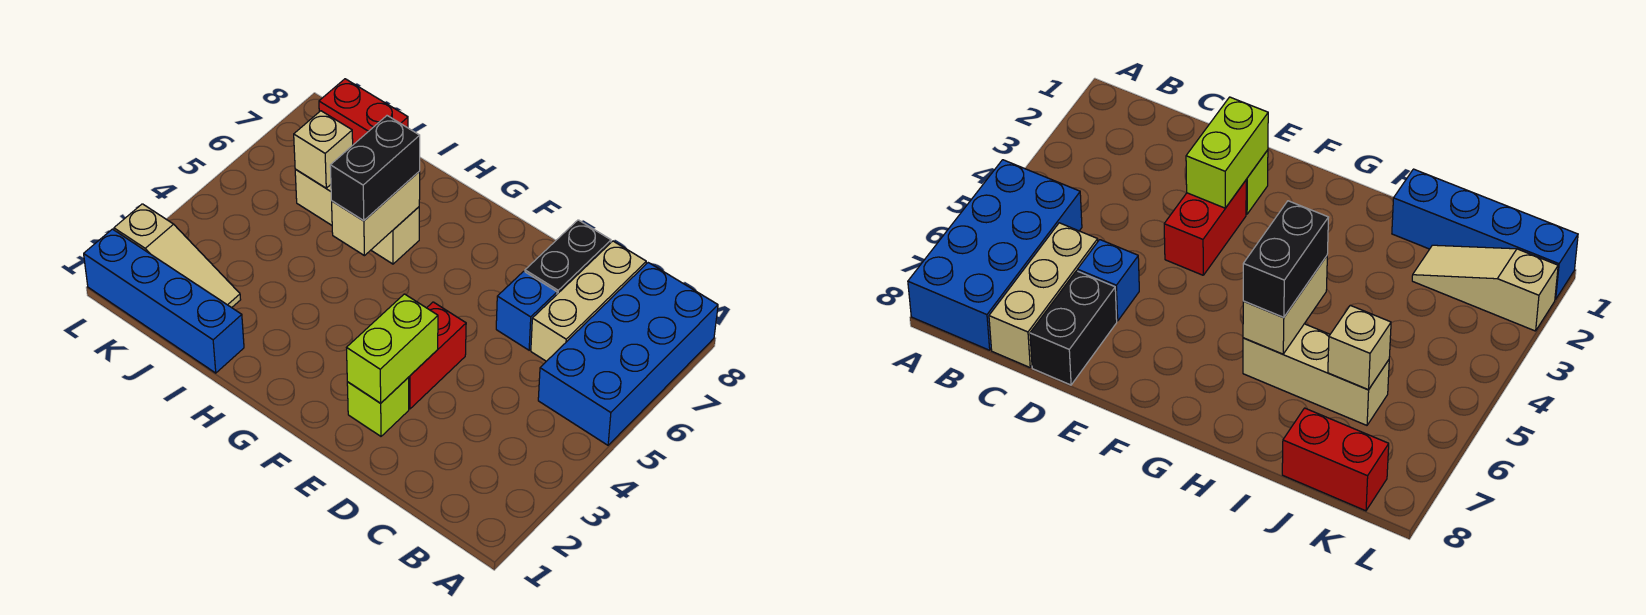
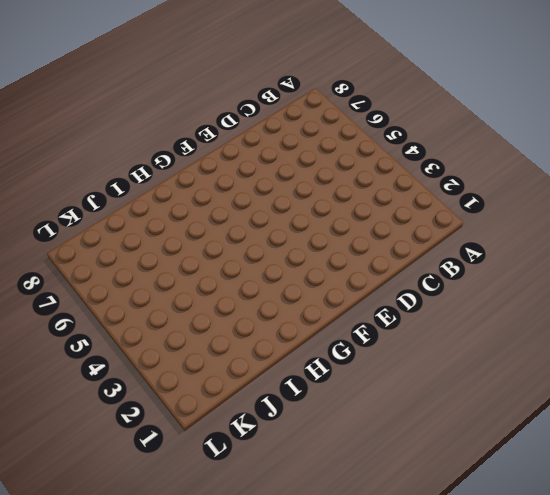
none -> blue brick A5:B8 level 1
none -> tan brick C6:C8 level 1
none -> blue brick D6 level 1

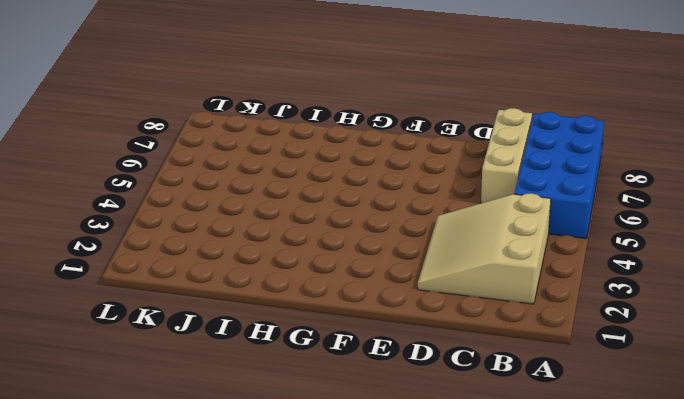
tan slope B2:D4 level 1 top B -> none
none -> blue brick D6 level 1
none -> black brick D7:D8 level 1
none -> lime brick E2 level 1

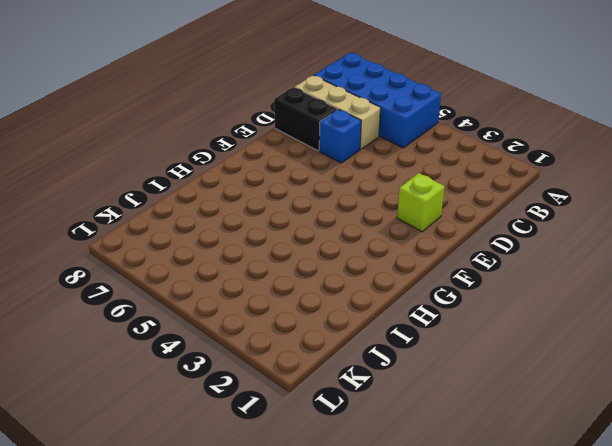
none -> red brick E3:E4 level 1
none -> tan brick H6:J6 level 1
none -> blue brick I1:L1 level 1

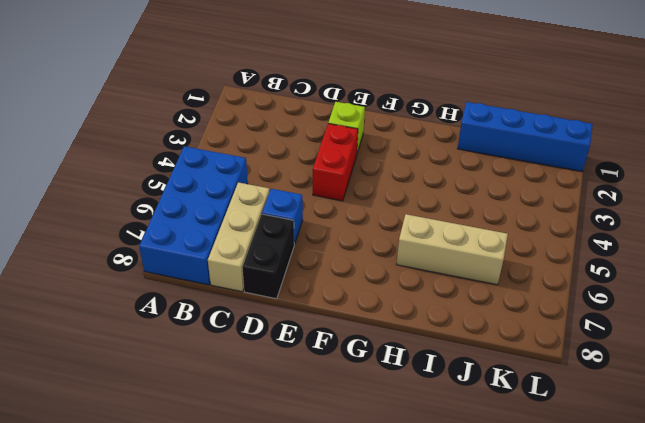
none -> tan slope J2:L2 level 1 top L
none -> red brick J8:K8 level 1
none -> lime brick E2:E3 level 2

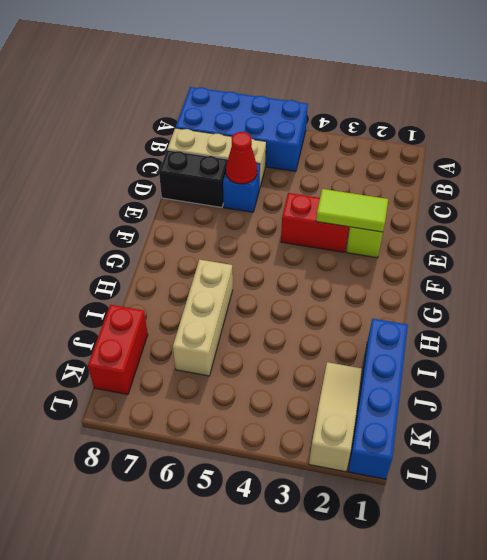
red cone D6 level 2 -> none
lime tile E2:E3 level 2 -> lime brick E2:E3 level 2
none -> tan brick H5:H6 level 2
none -> tan brick J6 level 2
none -> black brick H5:H6 level 3

